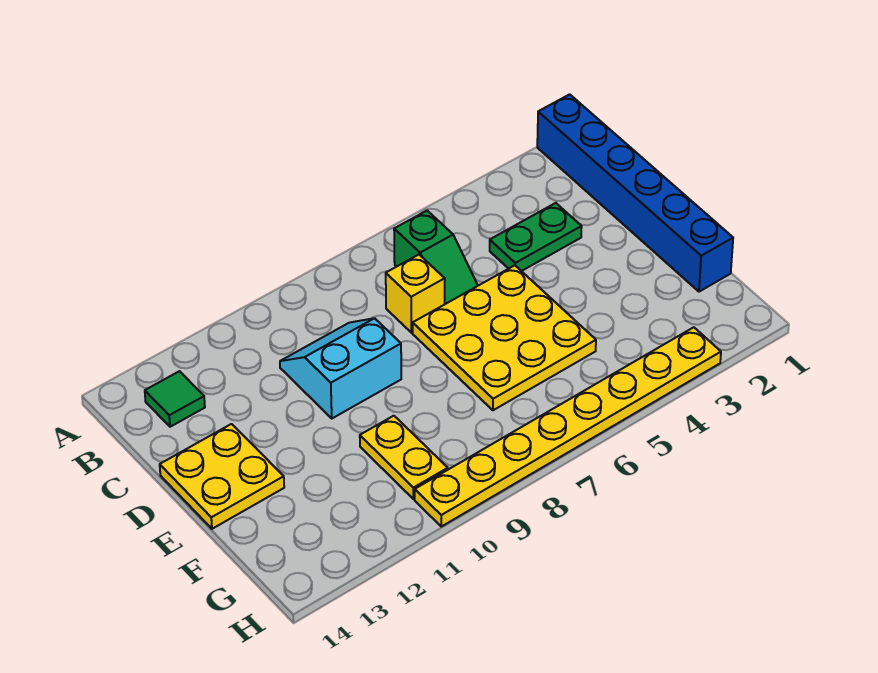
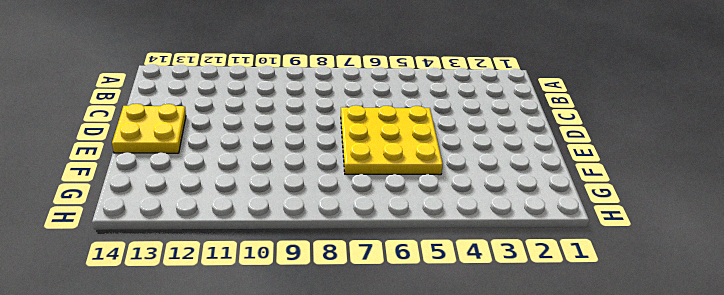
none -> blue brick A1:F1 level 1
none -> green slope B6:C6 level 1 top B

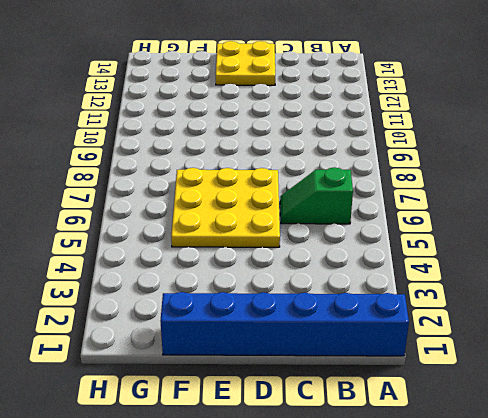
none -> green tile B13 level 1
none -> green plate C3:C4 level 1

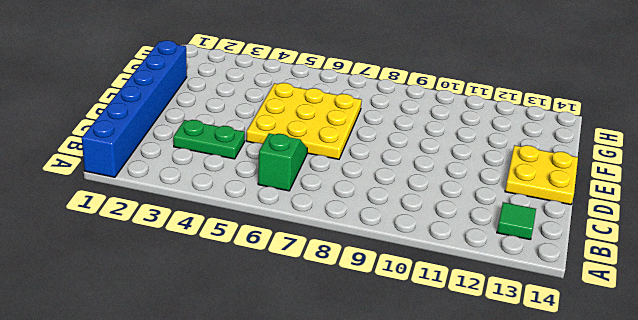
none -> yellow brick C7 level 1
none -> cyan slope C9:D10 level 1 top D

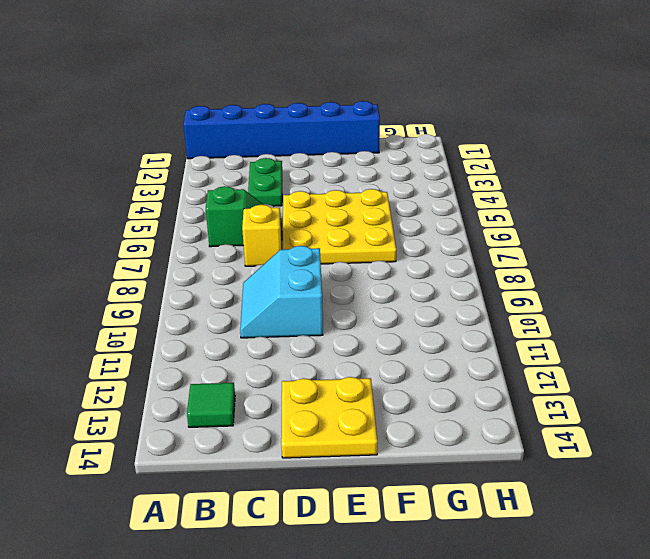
none -> yellow plate F10:G10 level 1
none -> yellow plate H3:H10 level 1

